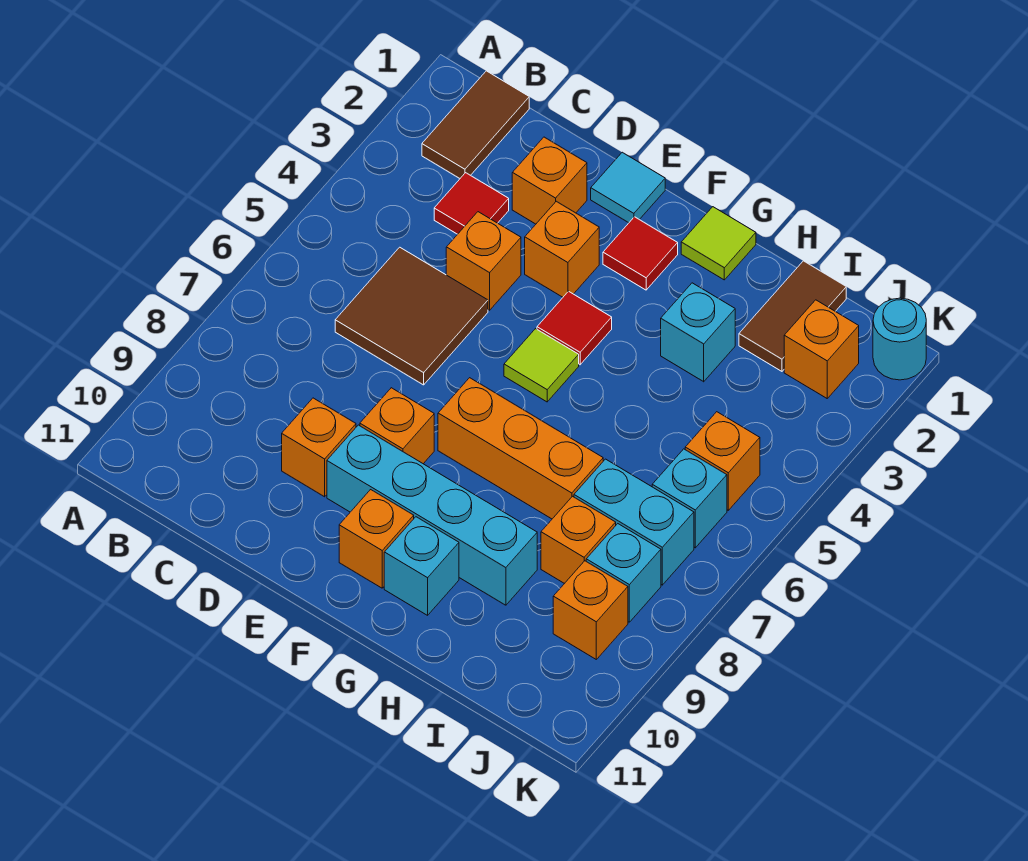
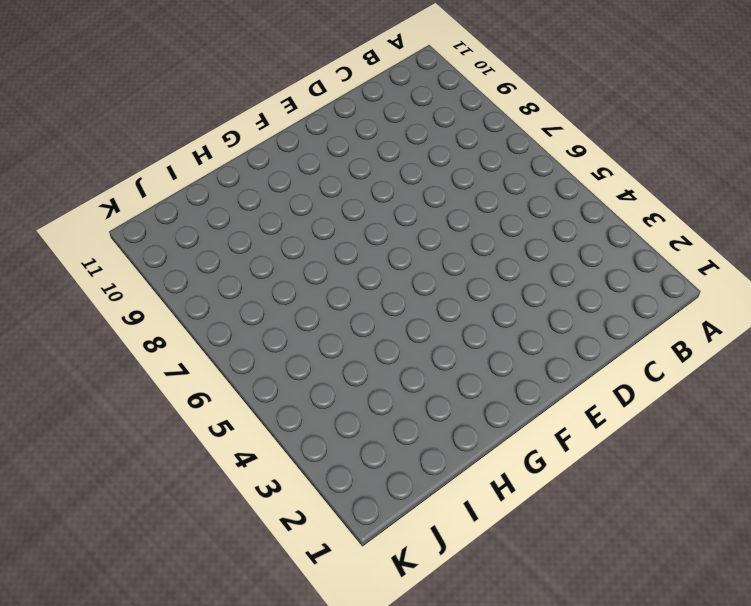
none -> brown tile B1:B2 level 1
none -> red tile C3 level 1
none -> brown tile C5:D6 level 1

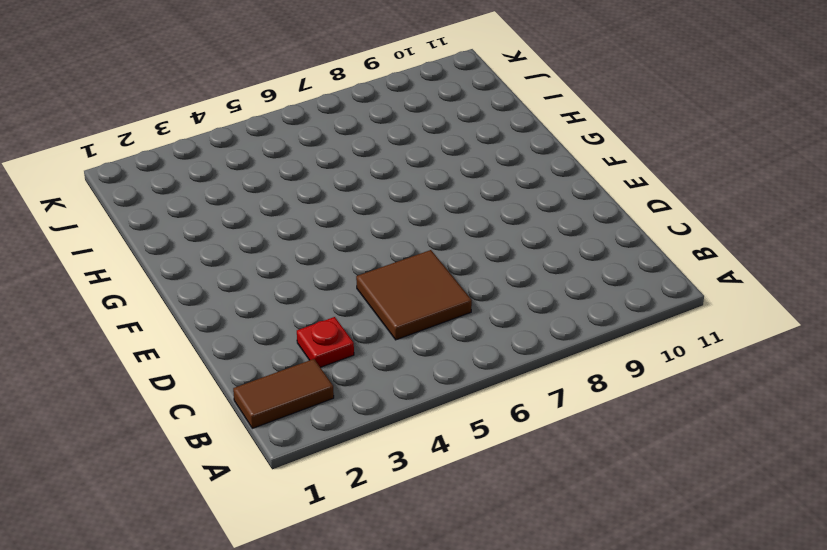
red plate C3 level 1 -> red tile C3 level 1
none -> orange brick D2 level 1
none -> orange brick D4 level 1
none -> orange brick D9 level 1

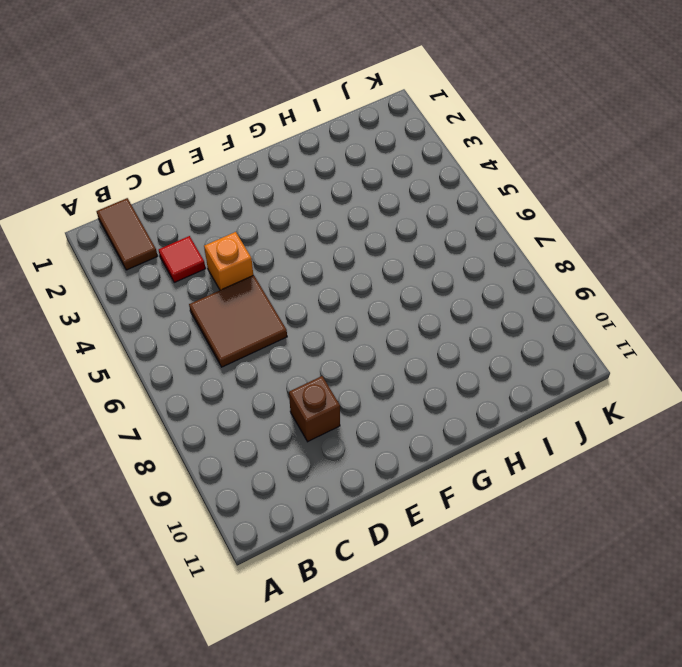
brown brick D9 level 1 -> orange brick D9 level 1
none -> orange brick D2 level 1
none -> cyan tile E1 level 1
none -> orange brick E3 level 1

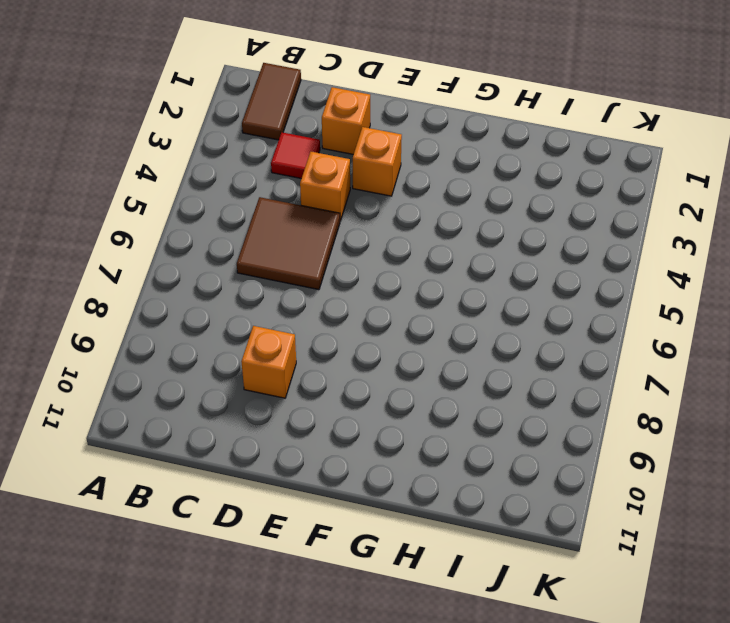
none -> cyan tile E1 level 1
none -> orange brick E8 level 1
none -> cyan brick E9:H9 level 1

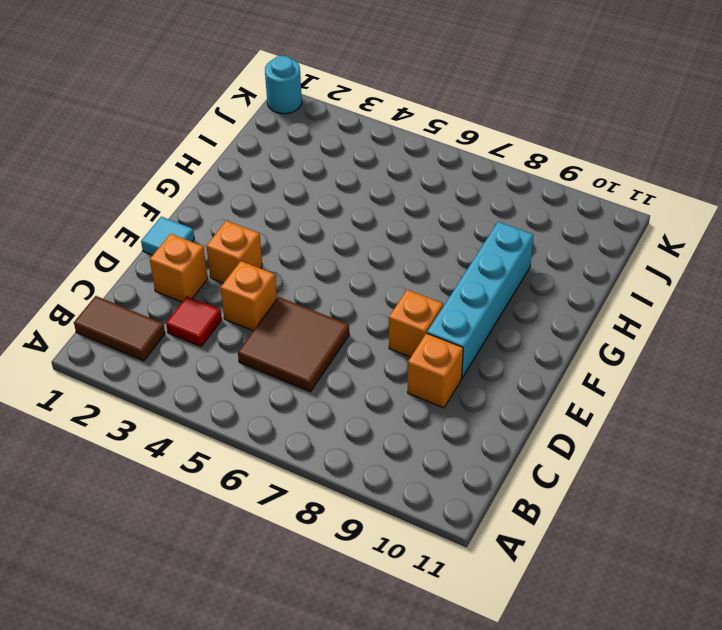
none -> red tile F2 level 1
none -> red tile F4 level 1
none -> lime tile F5 level 1

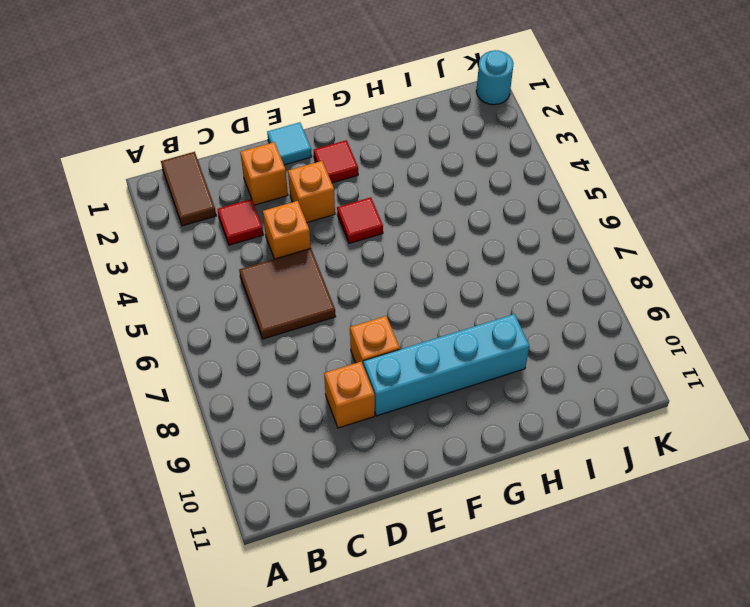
none -> lime tile F5 level 1
none -> orange brick F7:H7 level 1
none -> orange brick F10 level 1

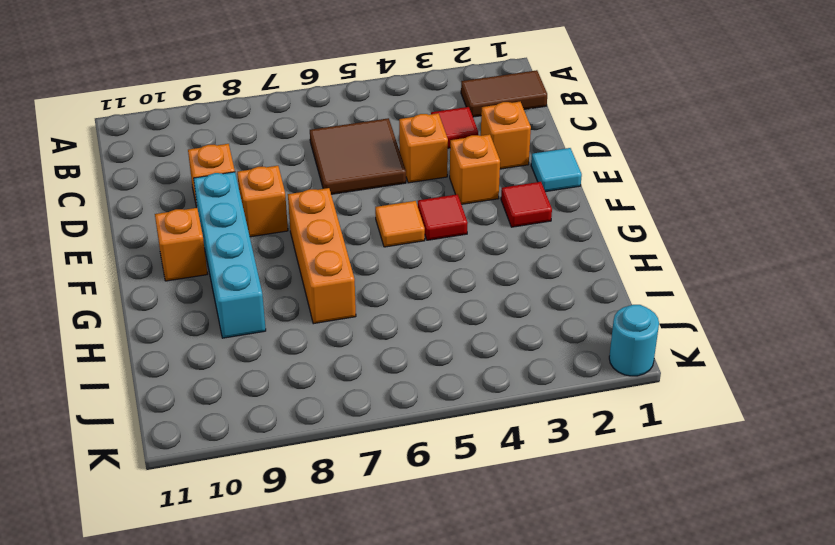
orange tile F5 level 1 -> lime tile F5 level 1
none -> lime tile G1 level 1
none -> cyan brick G10 level 1
none -> cyan brick H3 level 1

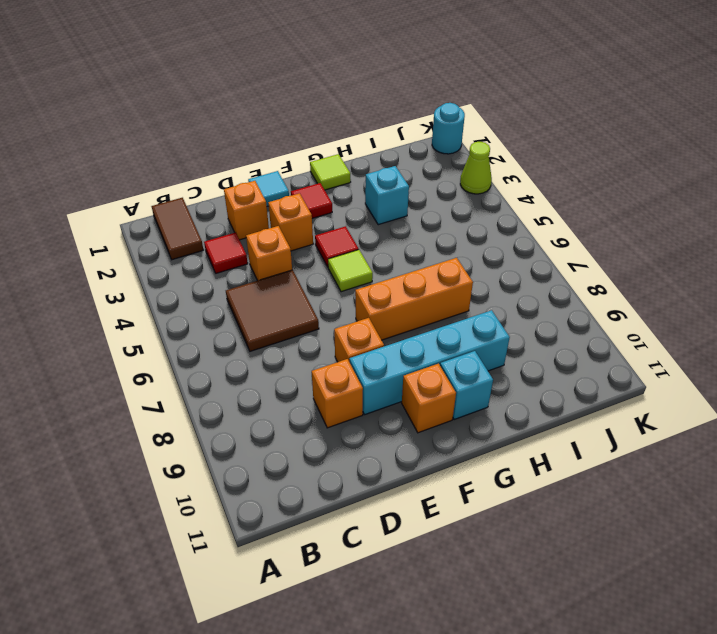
lime cone K3 level 1 -> none
none -> brown tile I1:I2 level 1
none -> cyan brick I7:J7 level 1
none -> orange brick I8 level 1

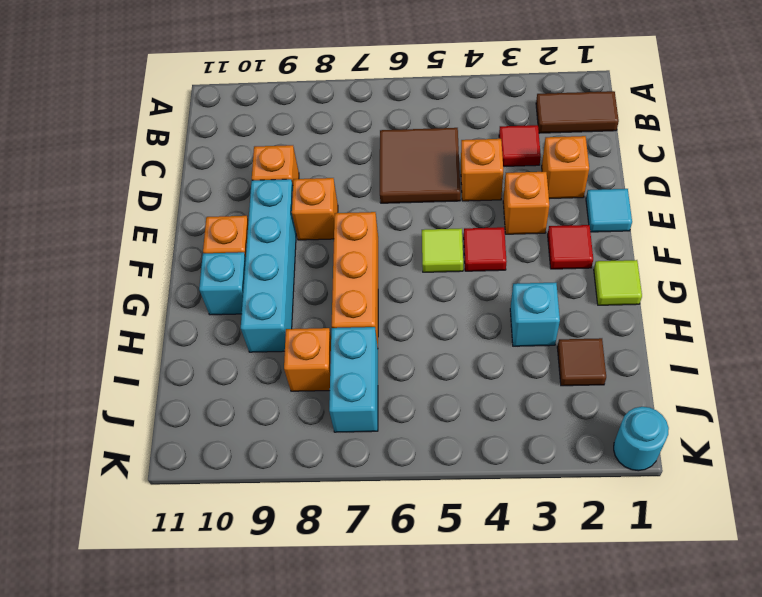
brown tile I2 level 1 -> brown tile I1:I2 level 1
none -> orange brick J2 level 1
none -> orange brick J5 level 1
none -> cyan brick J6 level 1

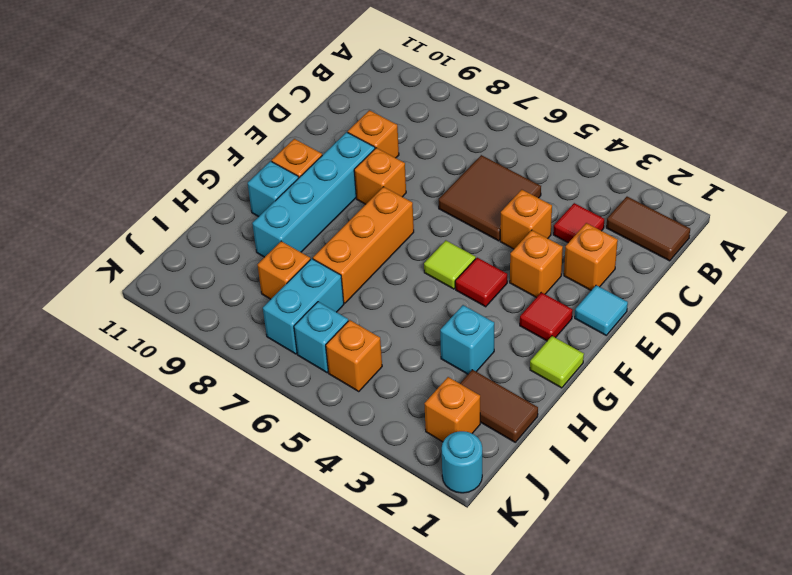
none -> cyan brick J8 level 1
none -> orange brick J9 level 1

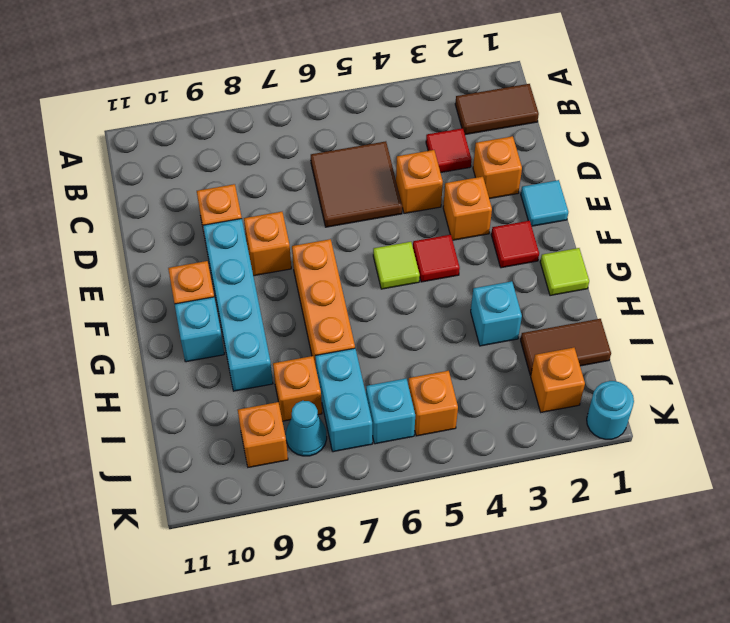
cyan cone J8 level 1 -> cyan brick J8 level 1

